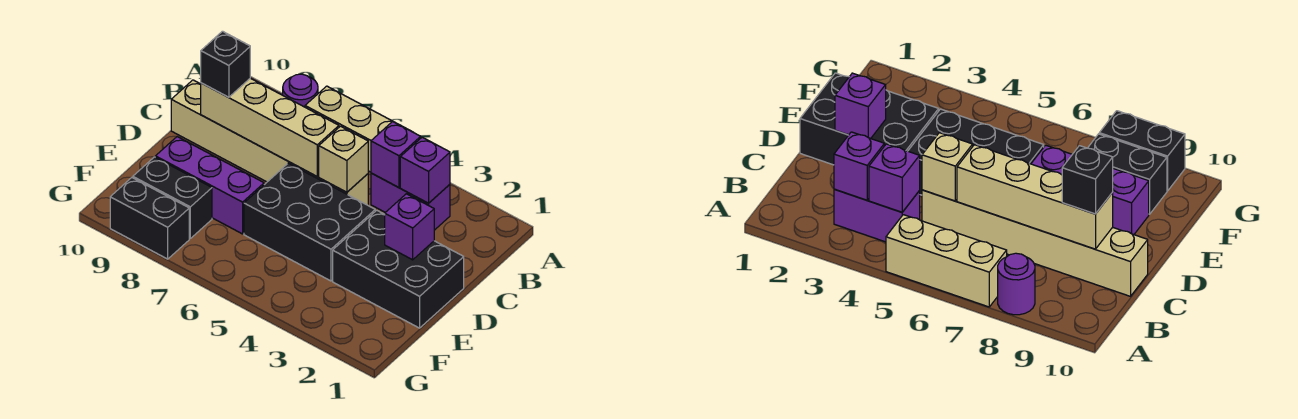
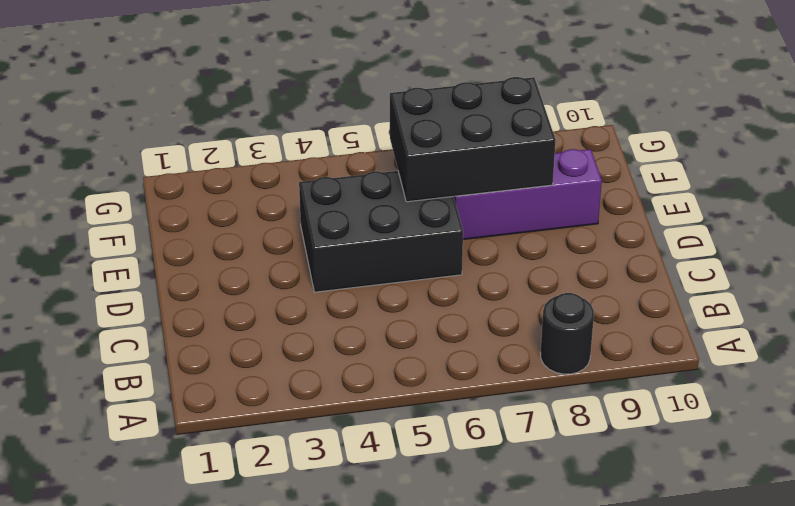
black round brick A8 level 1 -> purple round brick A8 level 1
black brick E6:F8 level 2 -> black brick D1:E3 level 1
none -> tan brick A5:A7 level 1
none -> purple brick B3:B4 level 1
none -> tan brick C5:C10 level 1

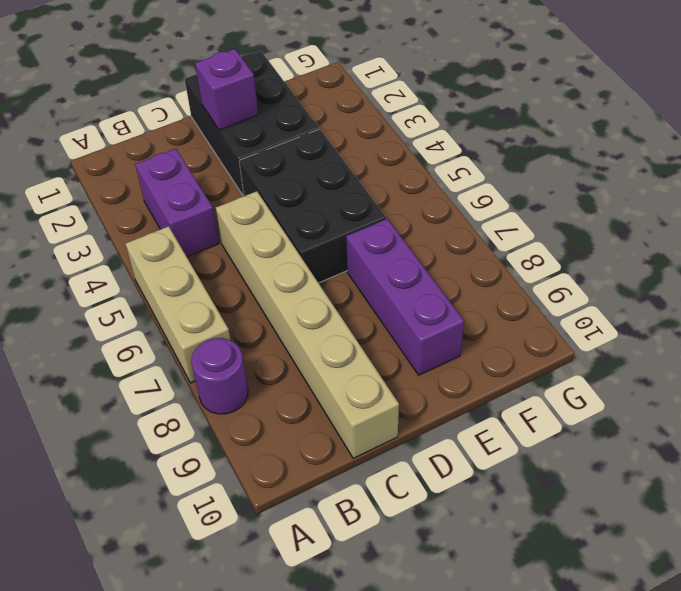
none -> black brick F8:F9 level 1
none -> black brick G8:G9 level 1
none -> purple brick B3 level 2

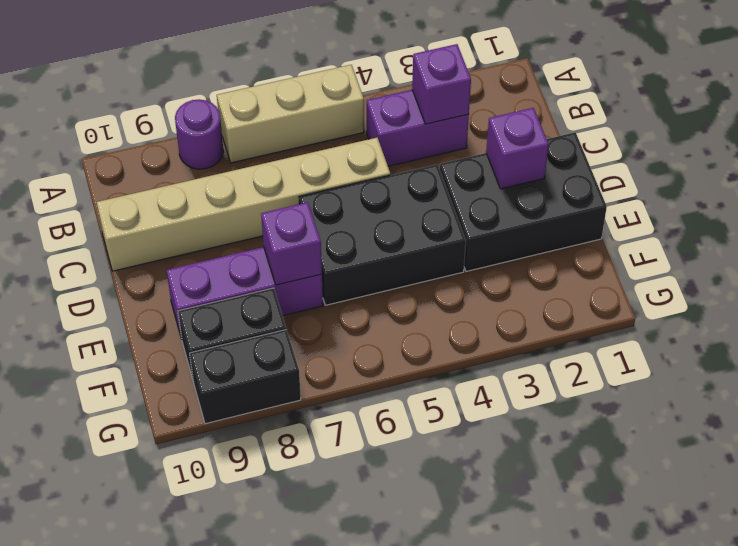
purple brick E7 level 2 -> purple brick B4 level 2
none -> tan brick C5 level 2
none -> tan brick C6:C9 level 2
none -> black brick C9 level 3

